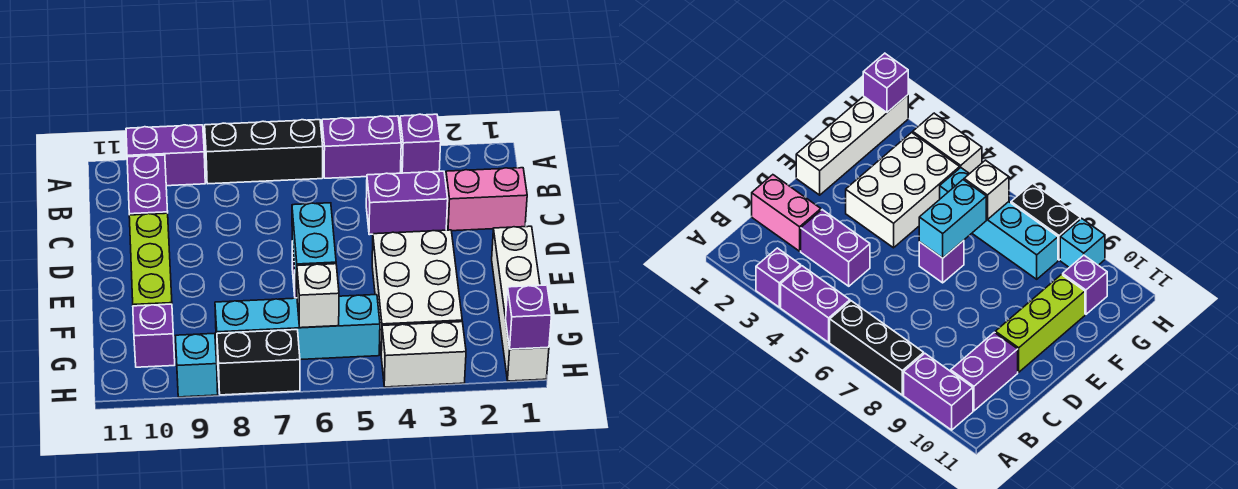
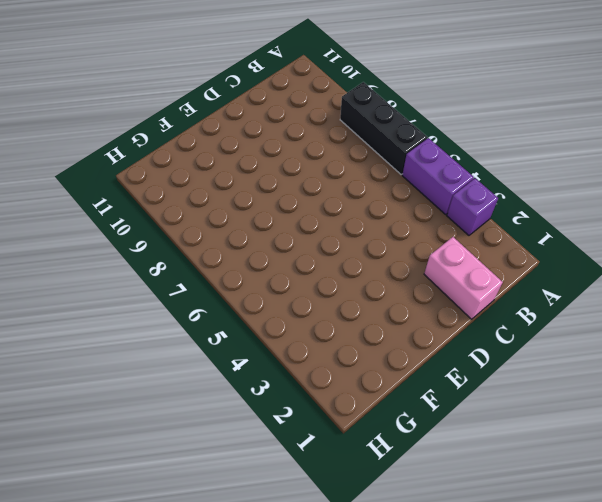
none -> purple brick A9:A10 level 1
none -> purple brick B10:C10 level 1
none -> purple brick C3:C4 level 1

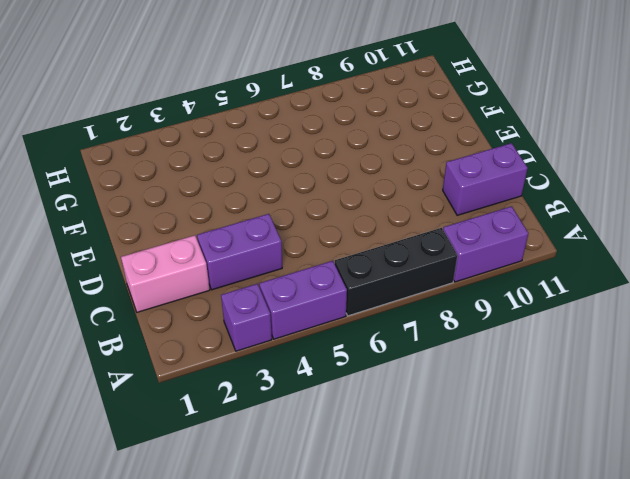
purple brick C10:C11 level 1 -> purple brick B10:C10 level 1
none -> lime brick D10:F10 level 1
none -> white brick E1:H1 level 1
none -> white brick E3:G4 level 1

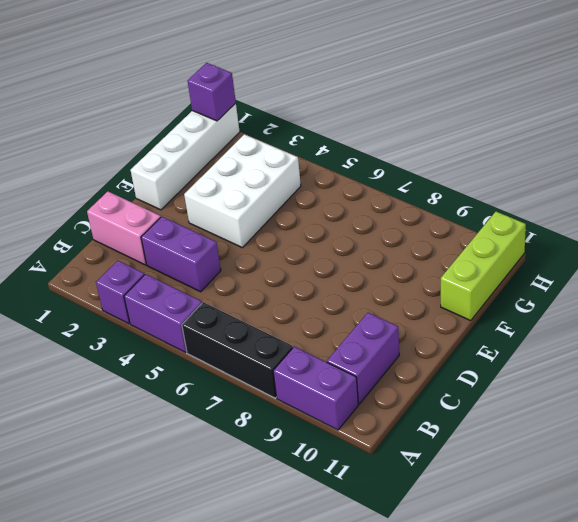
lime brick F11:H11 level 1 -> lime brick D10:F10 level 1
none -> purple brick E6 level 1
none -> cyan brick G5:G8 level 1
none -> purple brick G10 level 1

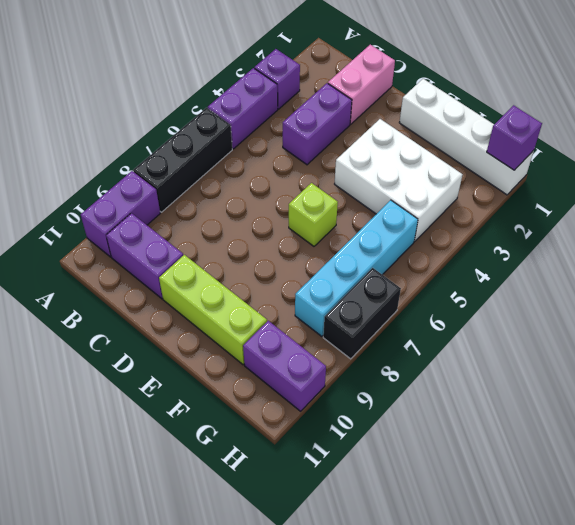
lime brick E6 level 1 -> purple brick E6 level 1
purple brick G10:H10 level 1 -> purple brick G10 level 1
none -> white brick H3:H4 level 1
none -> cyan brick H9 level 1
none -> cyan brick E6:F6 level 2

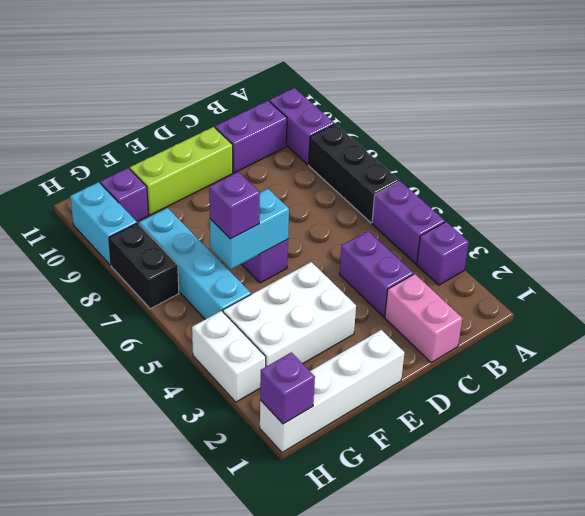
purple brick F6 level 3 -> none
cyan brick H9:H10 level 1 -> cyan brick H9 level 1
none -> white brick G6 level 2

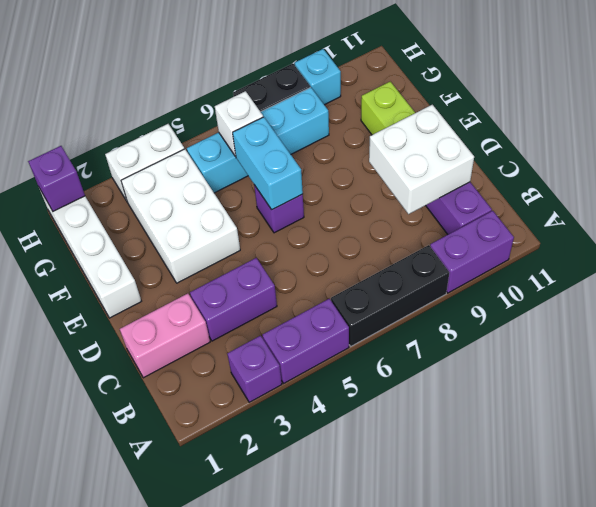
white brick C9:D10 level 2 -> none
none -> purple brick G10 level 1

